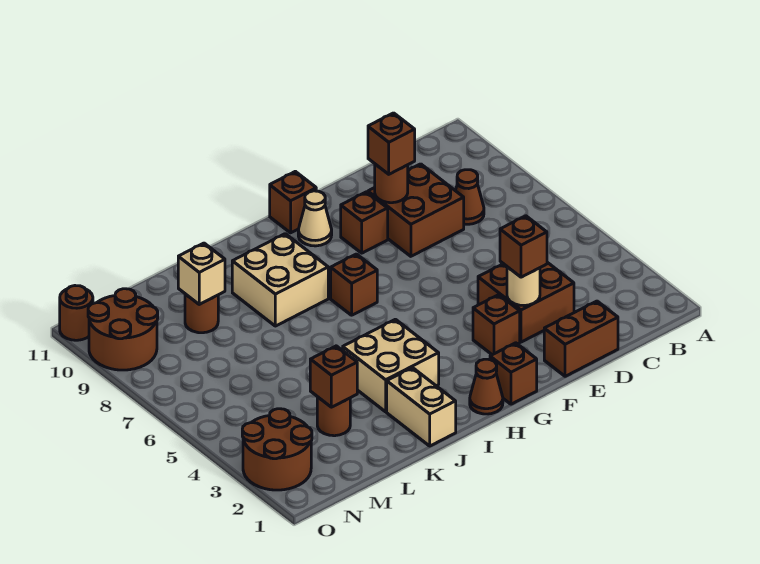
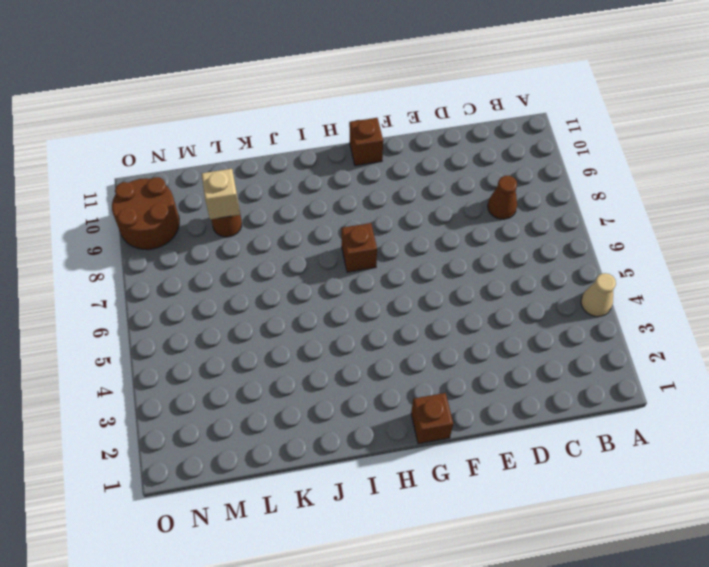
tan cone A4 level 1 -> tan cone G10 level 1
none -> brown brick D1:E1 level 1
none -> brown brick D3:E4 level 1
none -> brown brick D8:E9 level 1

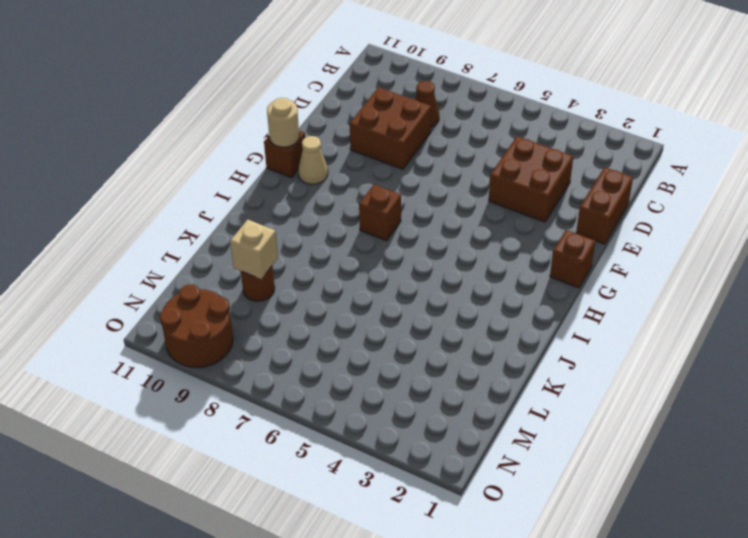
tan round brick G11 level 2 -> tan round brick E3 level 2
none -> brown brick F3 level 1
none -> brown brick F9 level 1
none -> brown cone H1 level 1

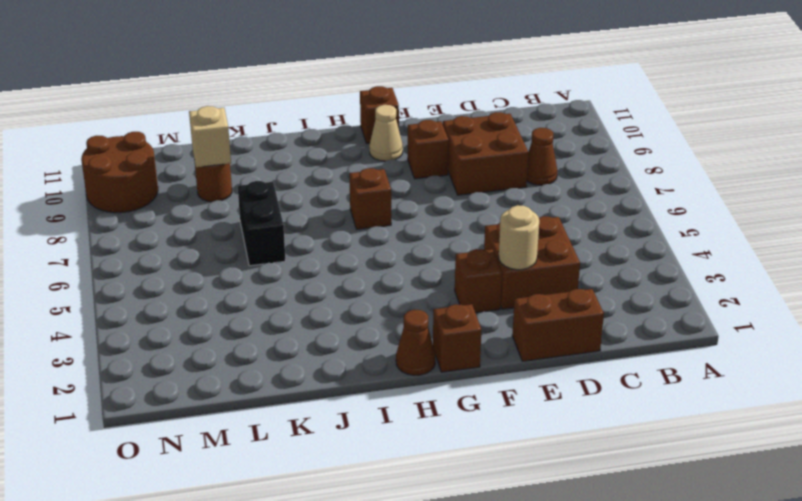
black brick K6:K7 level 1 -> none
none -> tan brick I3:J4 level 1
none -> tan brick I8:J9 level 1
none -> tan brick J1:J2 level 1

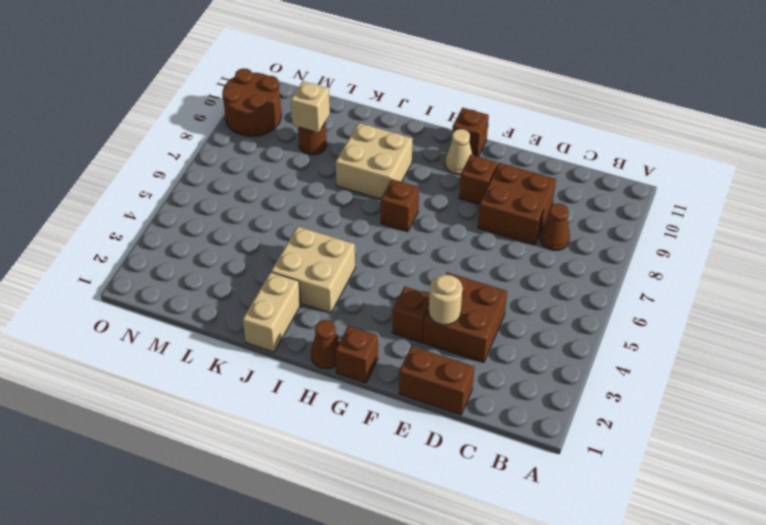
none -> brown round brick L3 level 1
none -> brown round brick N2:O3 level 1
none -> brown round brick O11 level 1

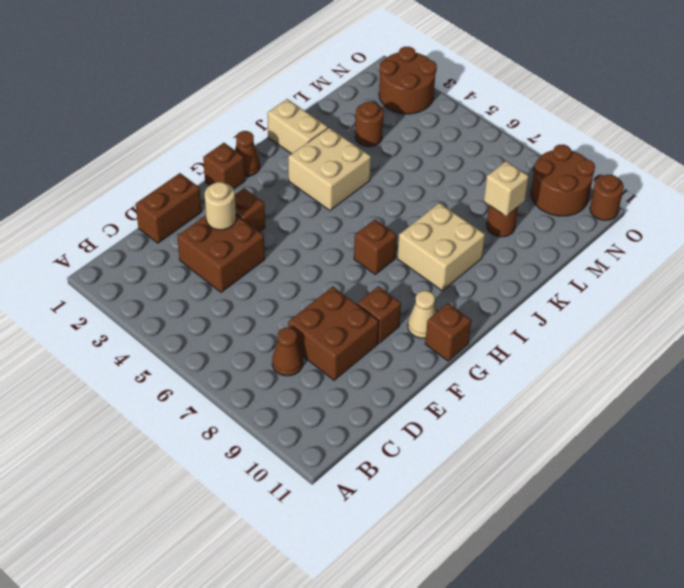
none -> brown round brick E9 level 2
none -> brown brick L3 level 2
none -> brown brick E3 level 3

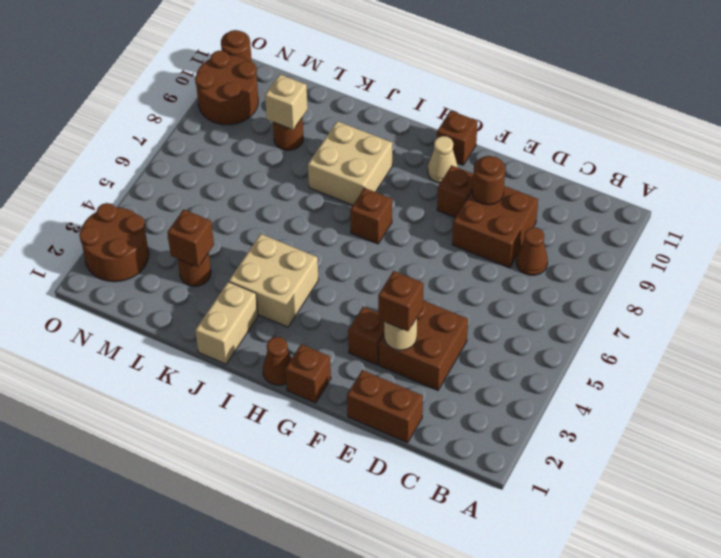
none -> brown brick E9 level 3

